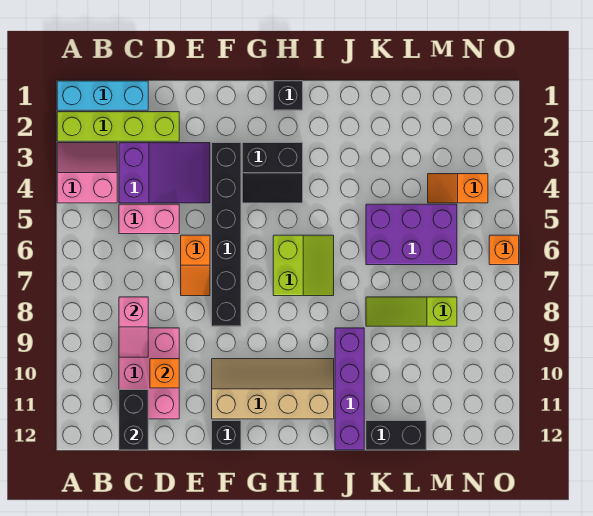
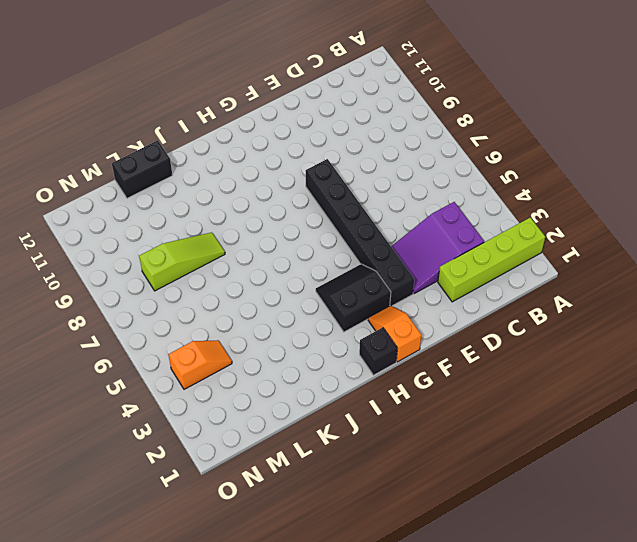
orange slope G1:G2 level 1 top 1 -> orange slope E6:E7 level 1 top 6
none -> cyan brick A1:C1 level 1
none -> pink slope A3:B4 level 1 top 4
none -> pink brick C5:D5 level 1

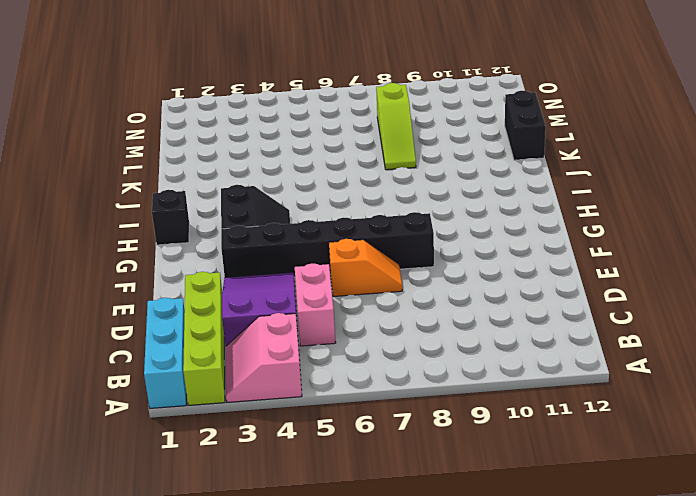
none -> pink brick C9:D11 level 1
none -> tan slope F10:I11 level 1 top 11
none -> black brick F12 level 1

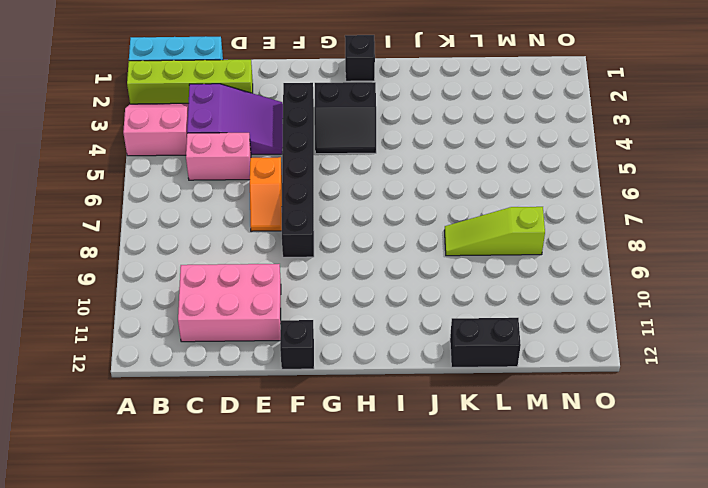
pink brick C10:E11 level 1 -> pink brick C9:D11 level 1
none -> tan slope F10:I11 level 1 top 11
none -> lime slope H6:I7 level 1 top H
none -> purple brick J9:J12 level 1

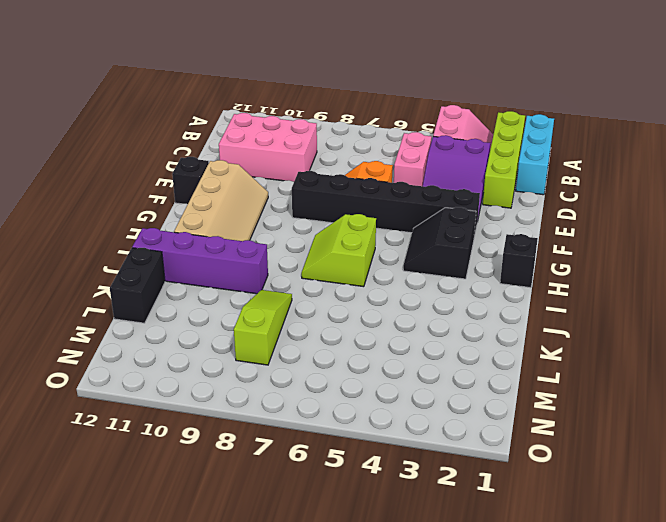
lime slope H6:I7 level 1 top 6 -> lime slope H6:I7 level 1 top H
none -> purple brick K5:M6 level 1
none -> orange slope M4:N4 level 1 top N
none -> orange brick O6 level 1

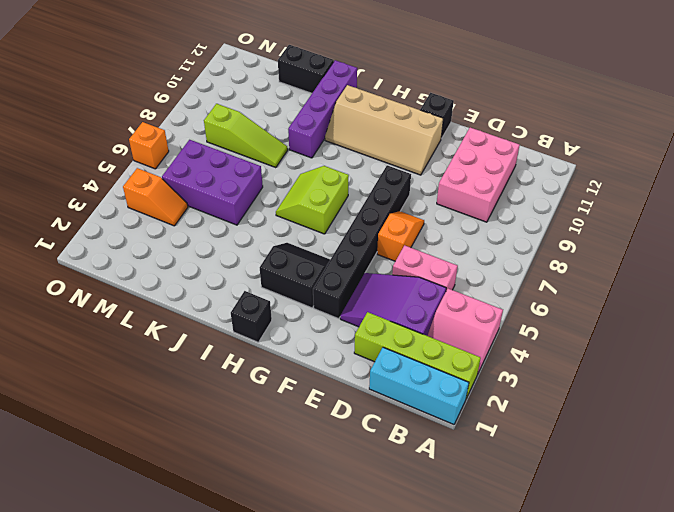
none -> pink slope C8:C9 level 2 top 8
none -> black brick C11:C12 level 2
none -> orange brick D10 level 2

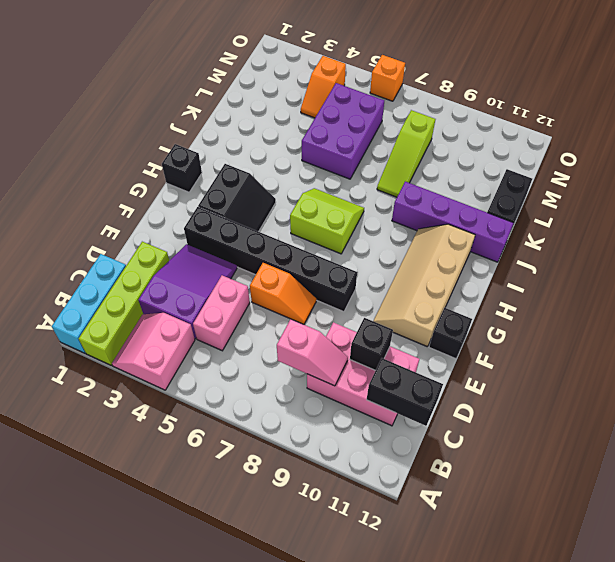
black brick D10 level 2 -> orange brick D10 level 2

